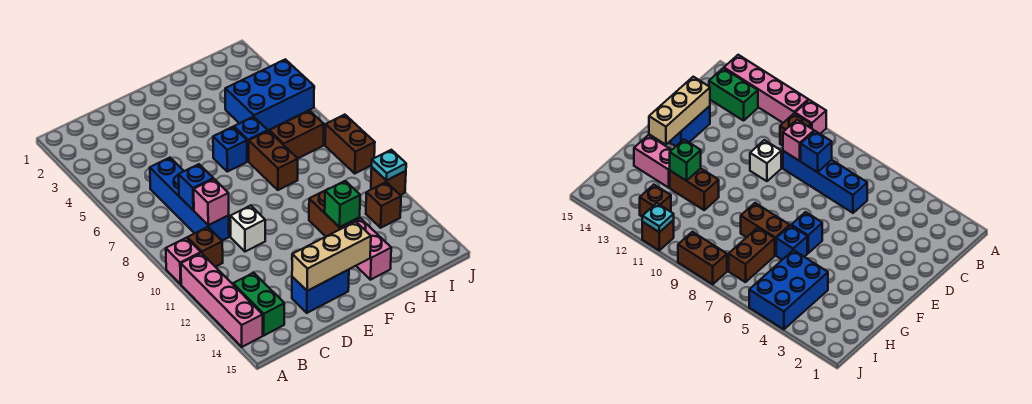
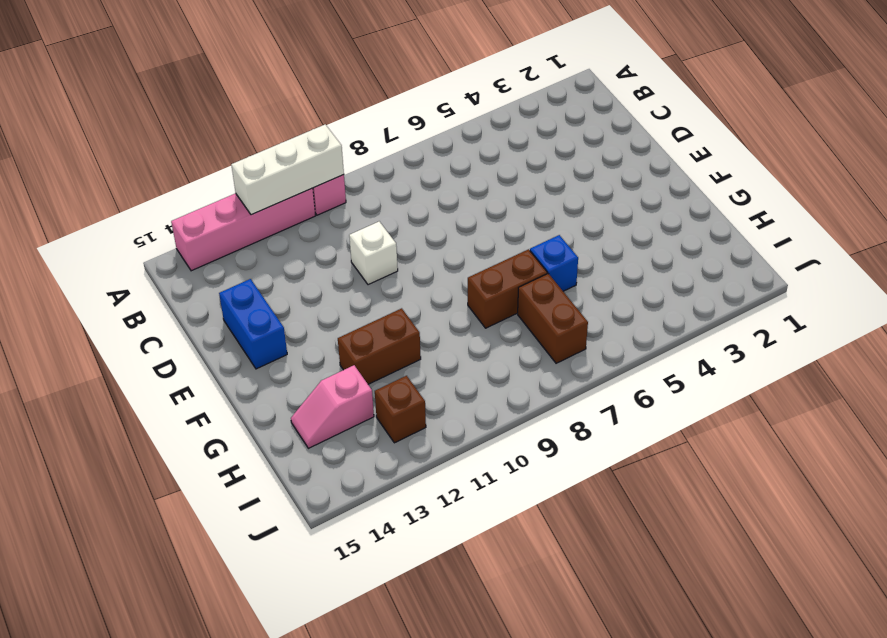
white brick A10:A12 level 2 -> none
pink slope H13:H14 level 1 top 13 -> none
none -> brown brick B10 level 1
none -> green brick B13:B14 level 1
none -> blue brick C6:C9 level 1

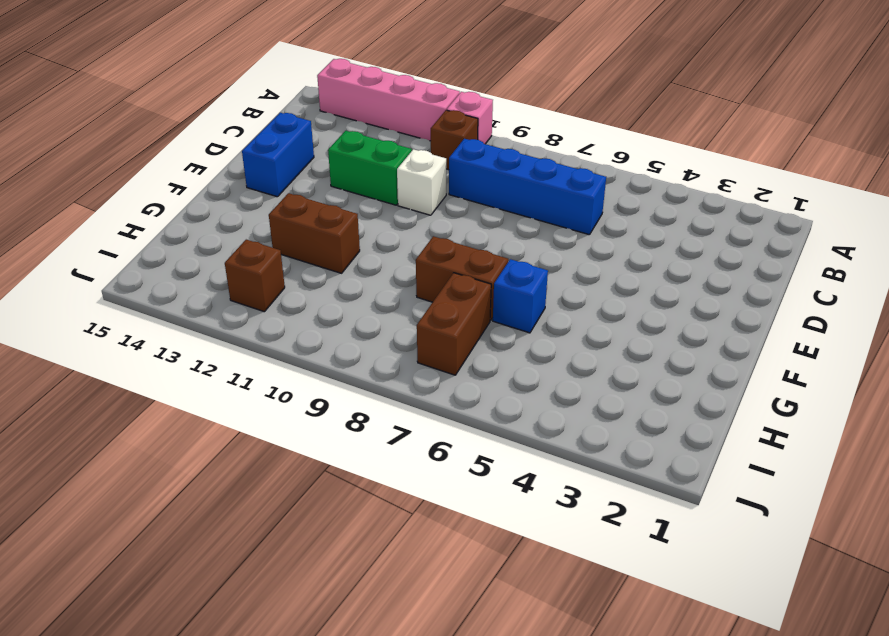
green brick D11:D12 level 1 -> green brick B13:B14 level 1
none -> blue brick F6 level 1
none -> pink brick G13:G14 level 1
none -> blue brick H4:J5 level 1

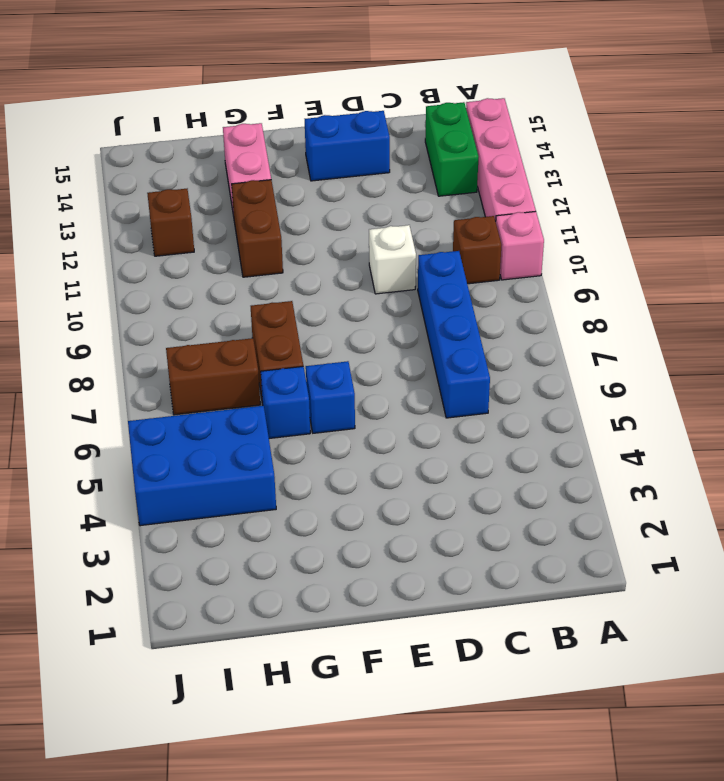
none -> brown brick J8:J9 level 1
none -> brown brick J11 level 1
none -> blue brick C8 level 2

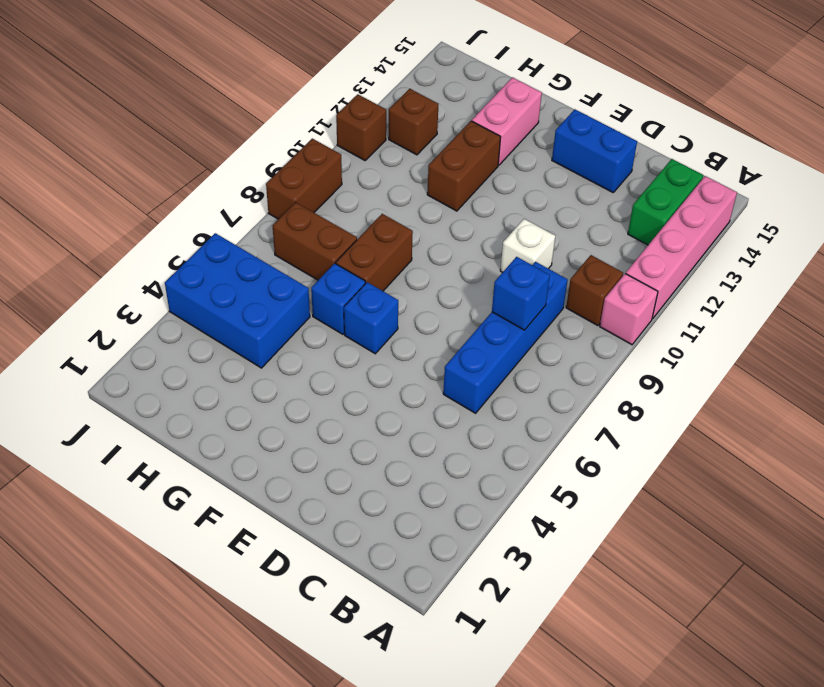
none -> pink brick C9 level 2
none -> tan brick D14:F14 level 2
none -> green brick G12 level 2

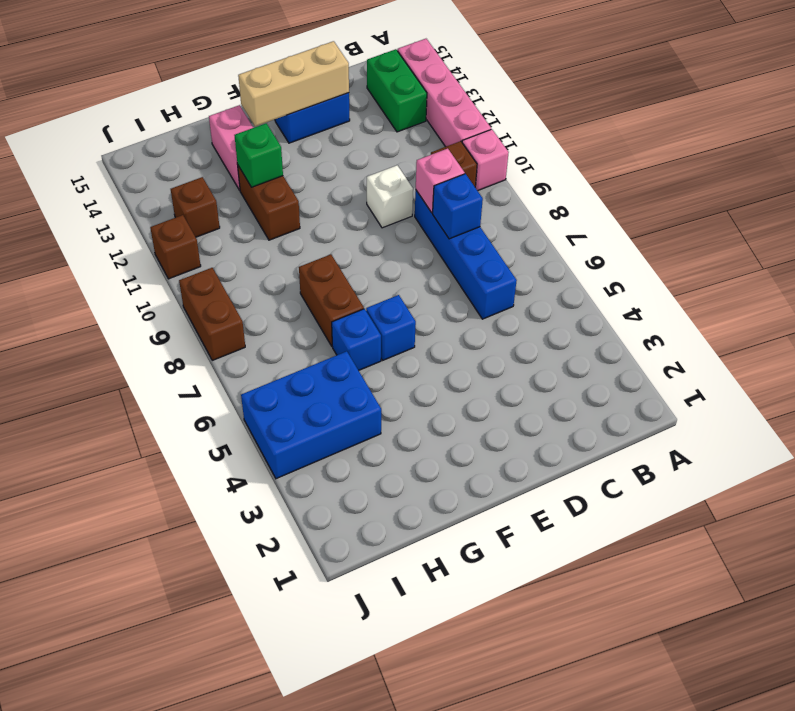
none -> brown brick H7:I7 level 1
none -> cyan plate J11 level 2

